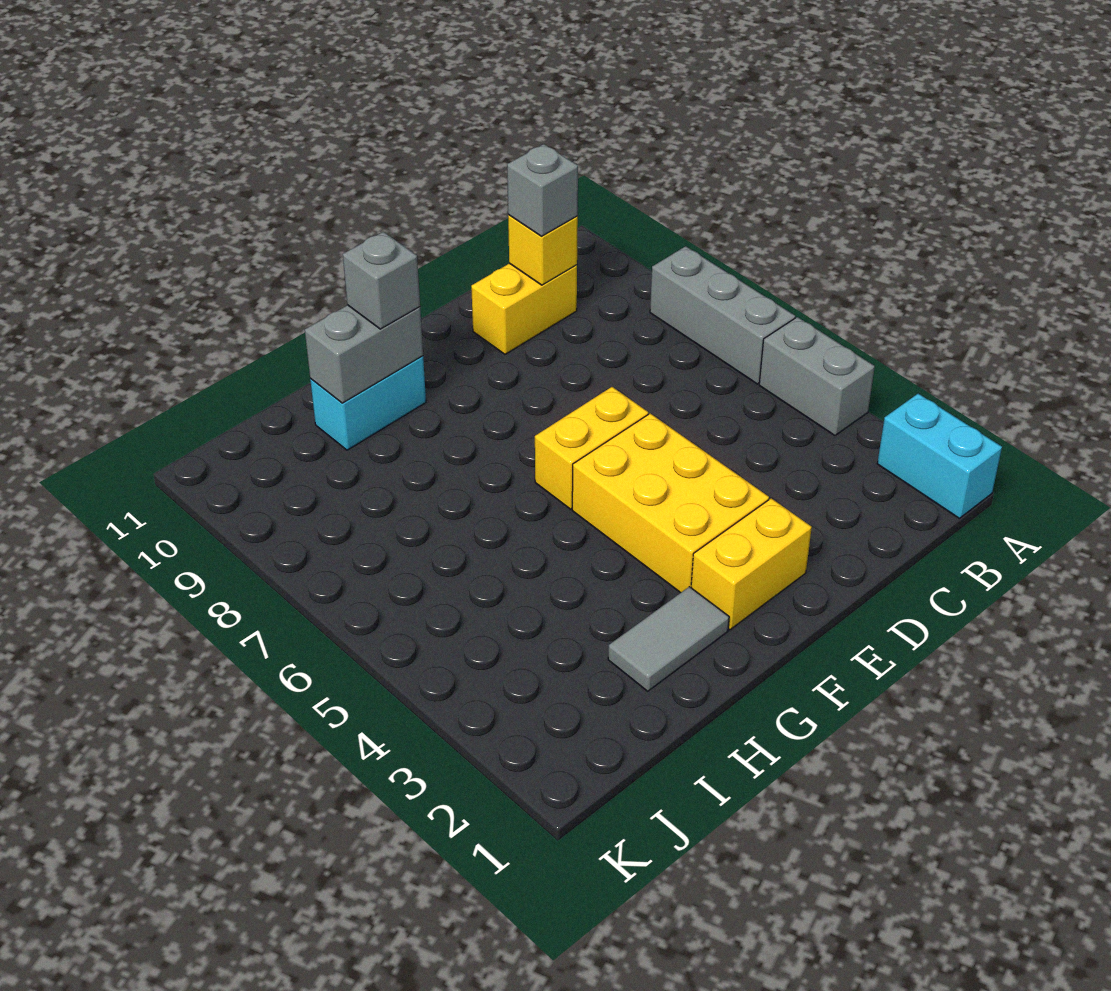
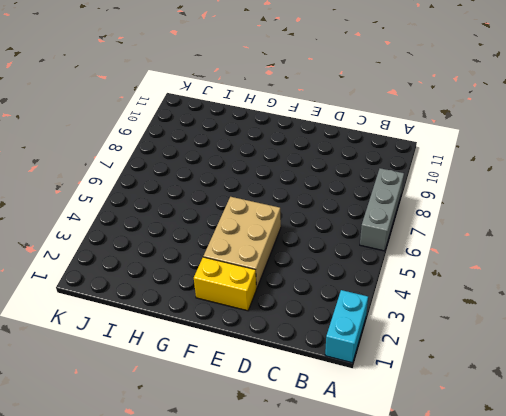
tan brick E3:F5 level 1 -> yellow brick E3:F5 level 1
none -> grey brick A4:A5 level 1
none -> yellow brick C10:D10 level 1
none -> yellow brick E6:F6 level 1

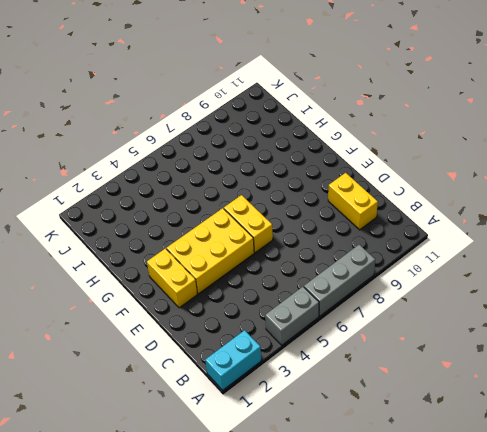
none -> grey tile G2:H2 level 1
none -> cyan brick G10:H10 level 1
none -> yellow brick C10 level 2

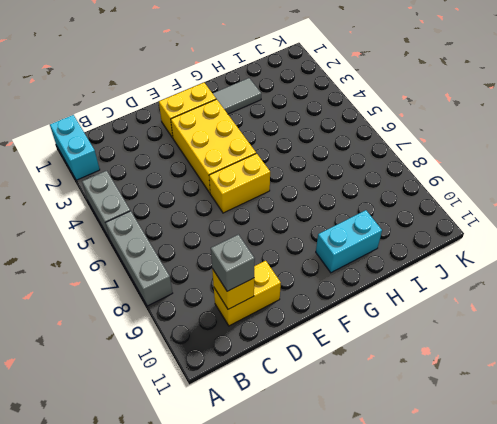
none -> grey brick G10:H10 level 2
none -> grey brick G10 level 3

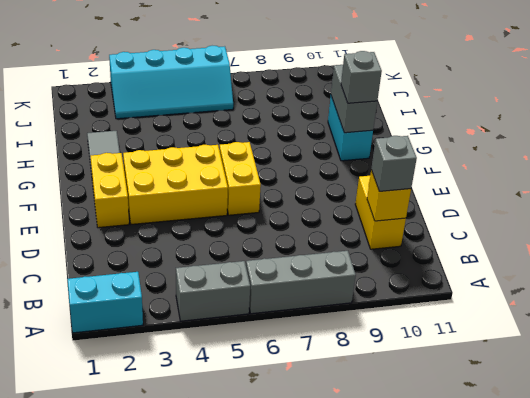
cyan slope J3:K6 level 1 top K -> none

